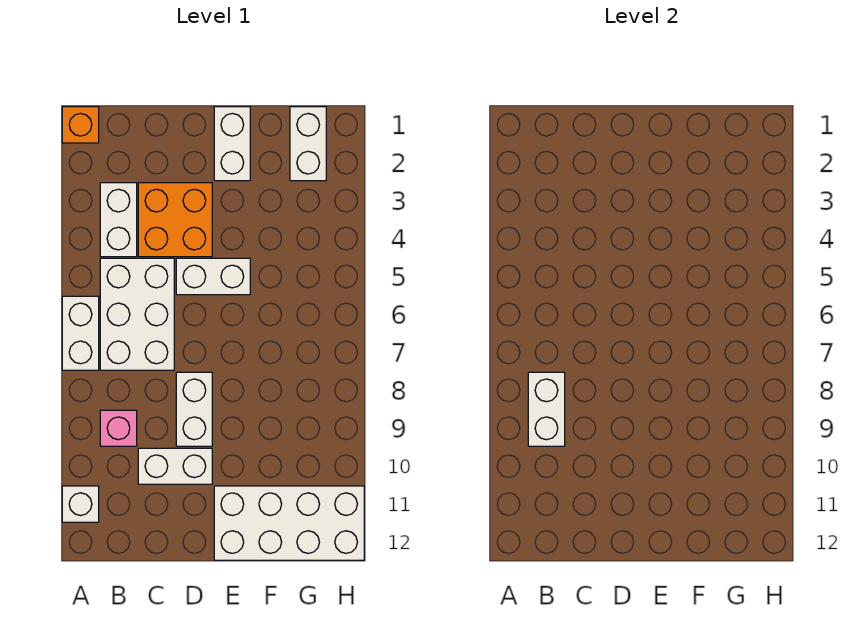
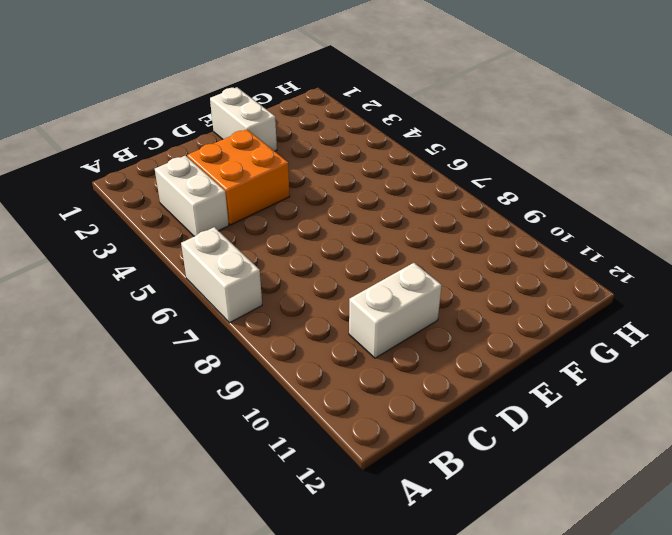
none -> orange brick A1 level 1
none -> white brick A11 level 1
none -> white brick B5:C7 level 1

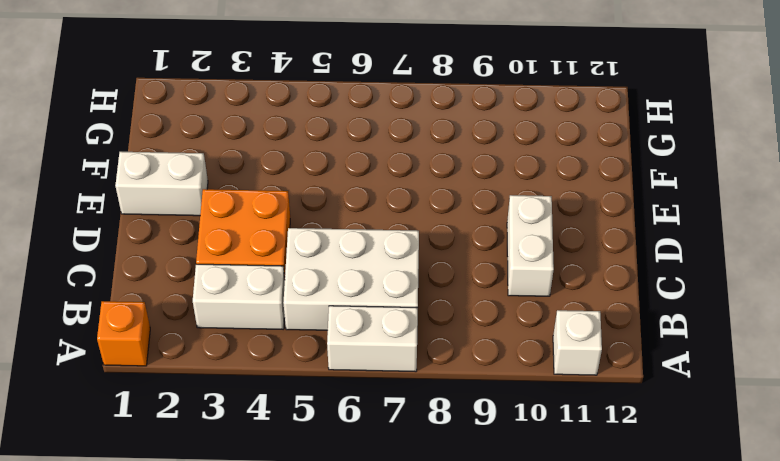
none -> pink brick B9 level 1
none -> white brick D5:E5 level 1
none -> white brick D8:D9 level 1

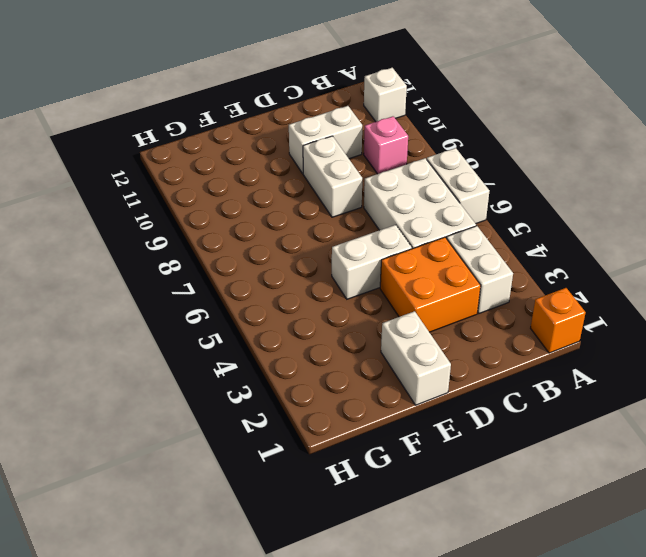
none -> white brick E11:H12 level 1
none -> white brick G1:G2 level 1
none -> white brick B8:B9 level 2

